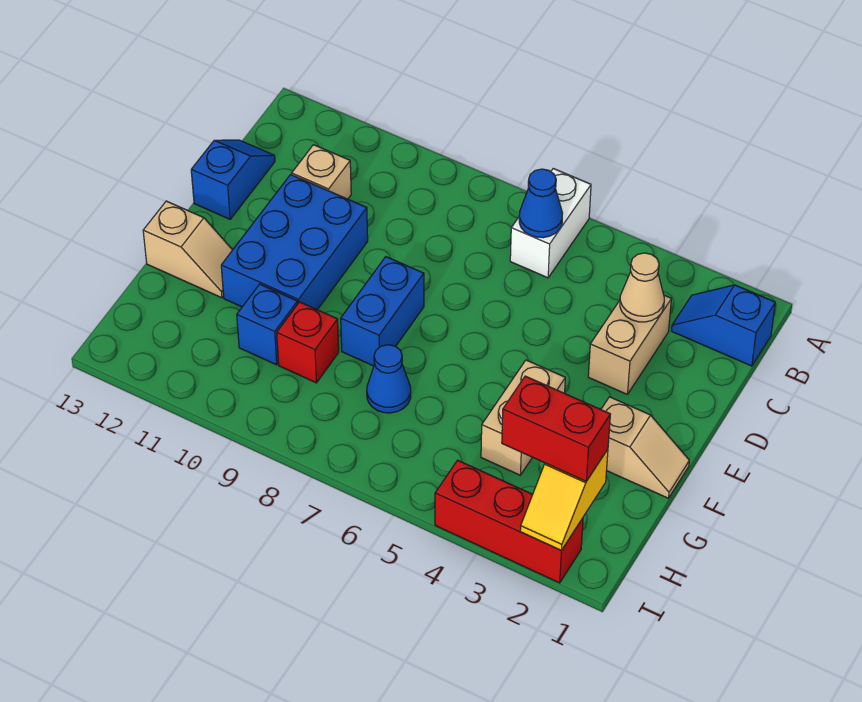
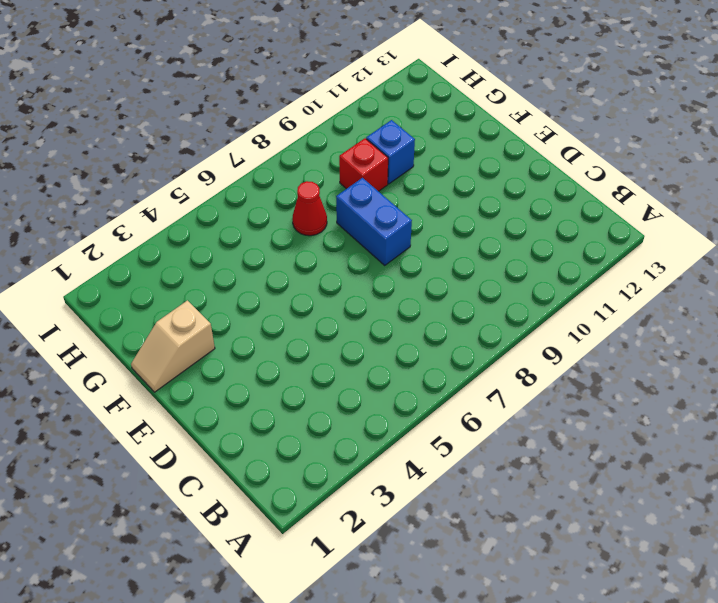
red cone G7 level 1 -> blue cone G7 level 1
none -> white brick A6:B6 level 1
none -> blue slope B1:B2 level 1 top 1
none -> tan brick C3:D3 level 1

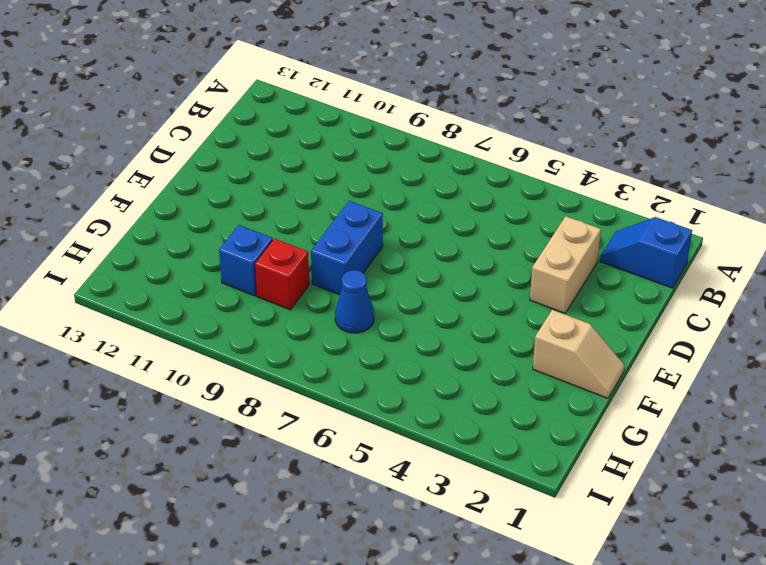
none -> white brick A6:B6 level 1
none -> tan brick C11 level 1
none -> blue slope C13:D13 level 1 top D

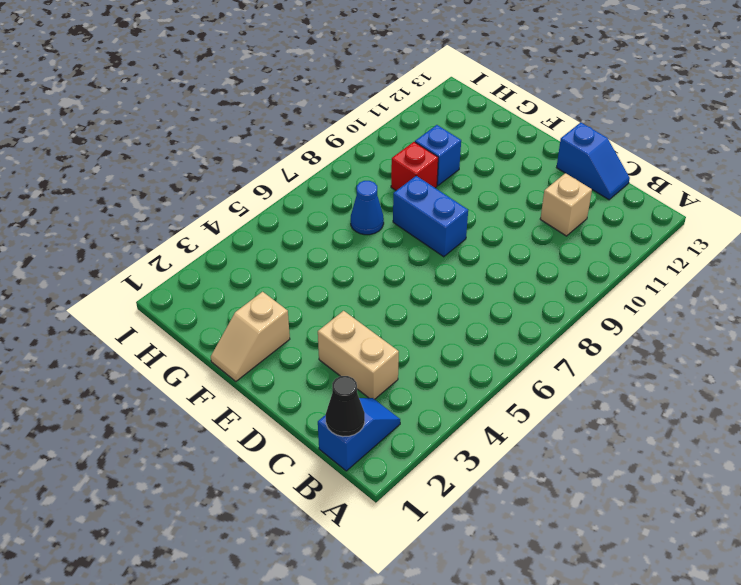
black cone B1 level 2 -> none
none -> white brick A6:B6 level 1
none -> blue brick D10:F11 level 1
none -> tan brick F4:G4 level 1

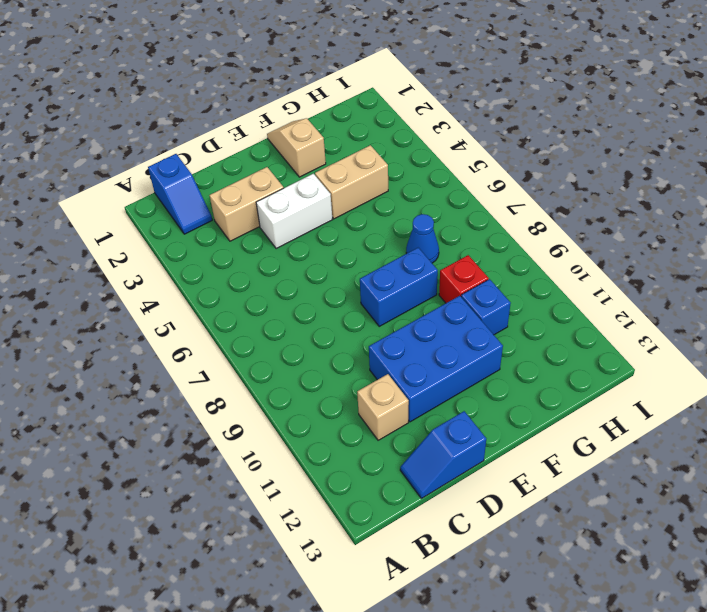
white brick D4:E4 level 1 -> white brick A6:B6 level 1
none -> tan slope F12:F13 level 1 top 13
none -> red brick I2:I4 level 1
none -> blue cone B6 level 2

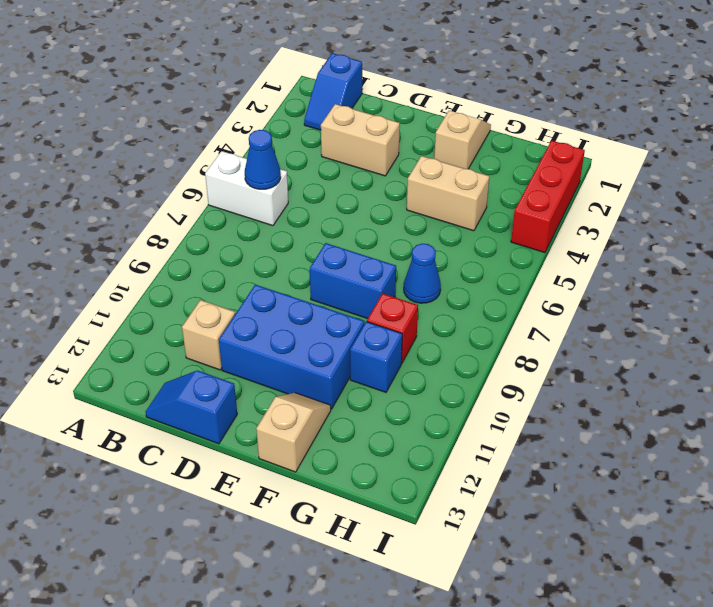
none -> tan cone C3 level 2
none -> yellow slope H2:I2 level 2 top H
none -> red brick H2:H3 level 3

